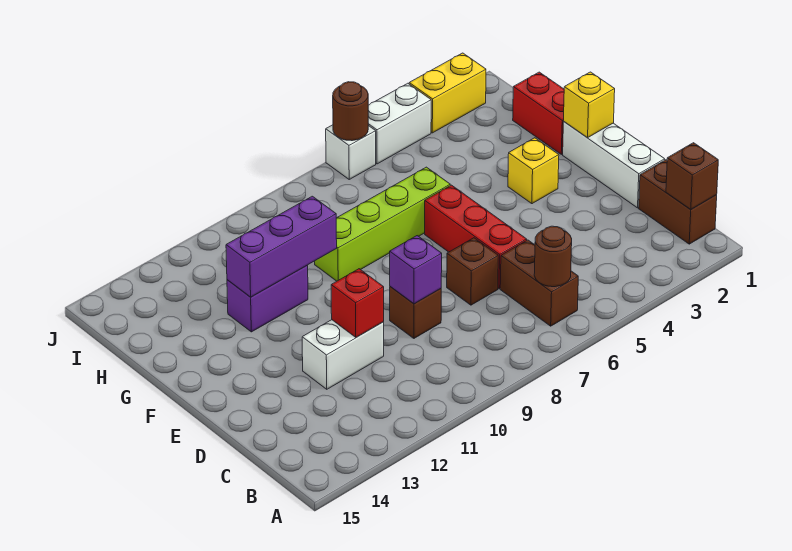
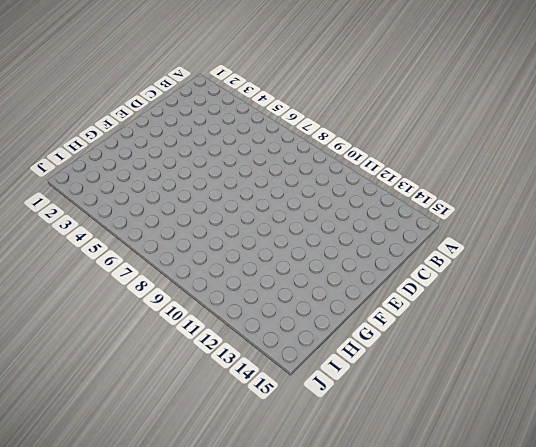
none -> brown brick B1:C1 level 1
none -> brown brick B6:C6 level 1
none -> white brick D1:F1 level 1

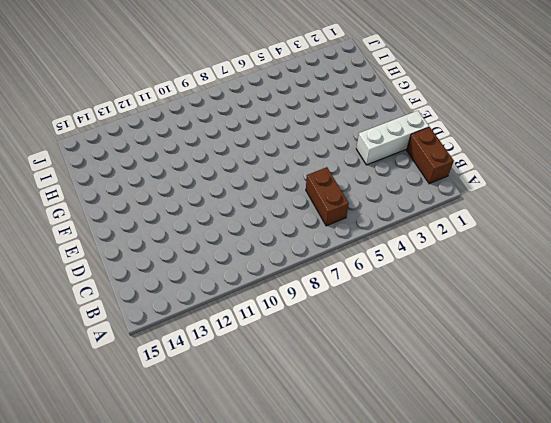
white brick D1:D3 level 1 -> white brick D1:F1 level 1
none -> red brick D6:F6 level 1
none -> brown brick D7 level 1
none -> brown brick D9 level 1

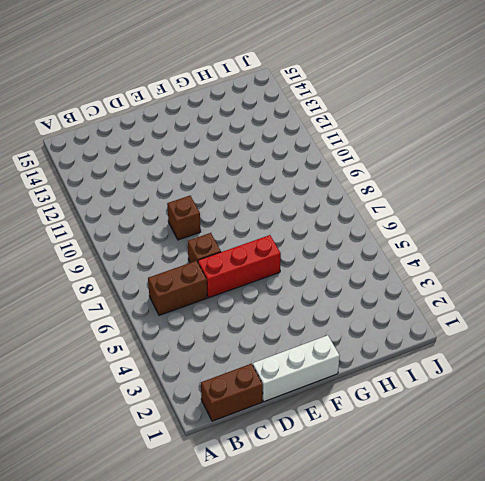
none -> white brick D11:D12 level 1
none -> yellow brick F3 level 1
none -> red brick G1:H1 level 1

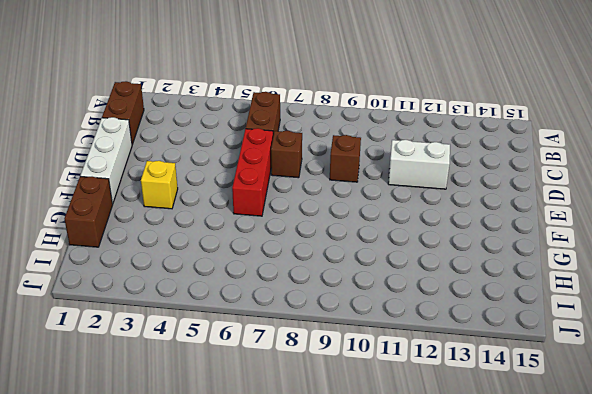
brown brick G1:H1 level 1 -> red brick G1:H1 level 1
none -> lime brick G6:G9 level 1
none -> purple brick G11:G12 level 1
none -> yellow brick J2:J3 level 1

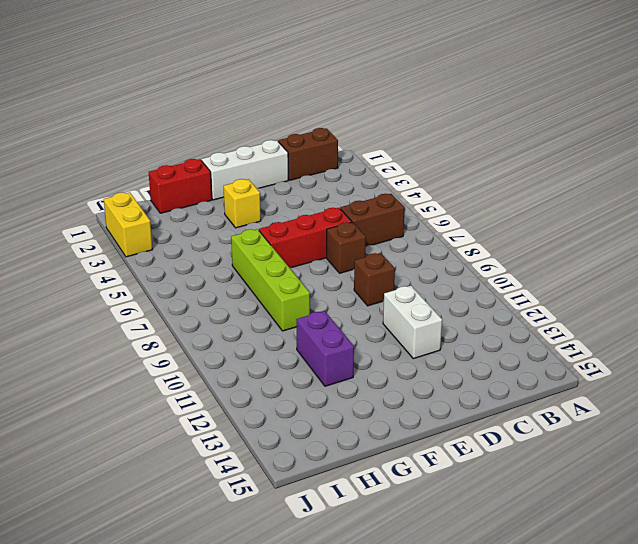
none -> white brick J4:J5 level 1
none -> white brick J6 level 1
none -> brown brick B1 level 2

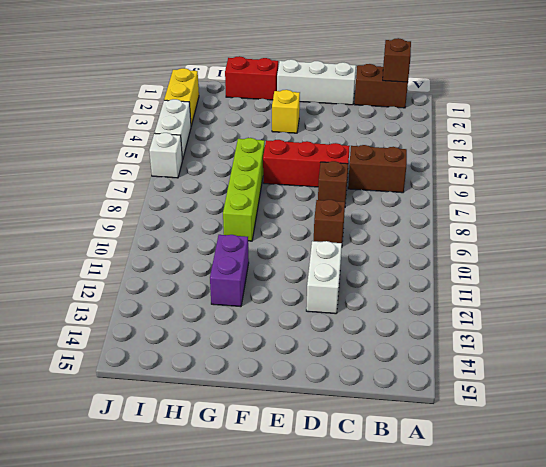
none -> brown round brick B6 level 2
none -> purple brick D9 level 2
none -> red brick D11 level 2

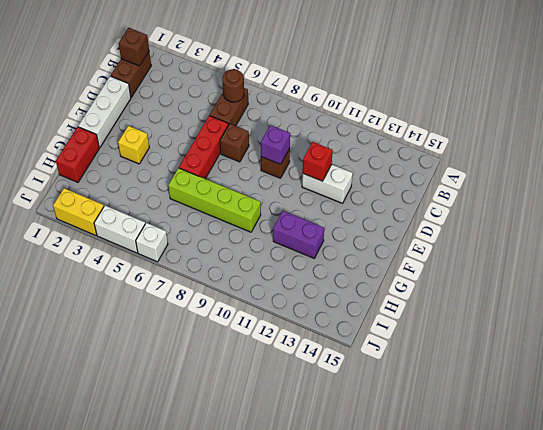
none -> yellow brick F1 level 2
none -> purple brick G10:G12 level 2
none -> brown round brick J6 level 2

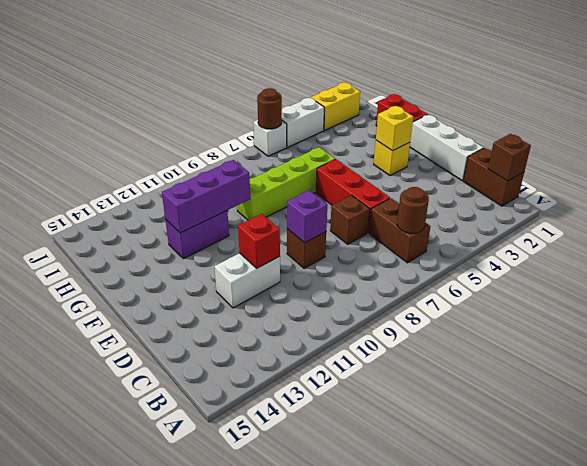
yellow brick F3 level 2 -> yellow brick F1 level 2

